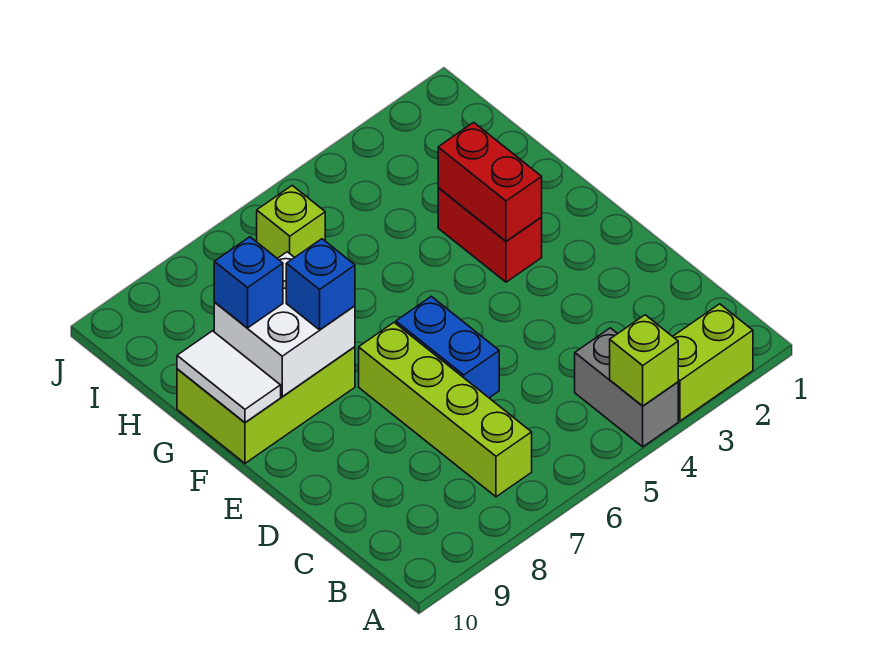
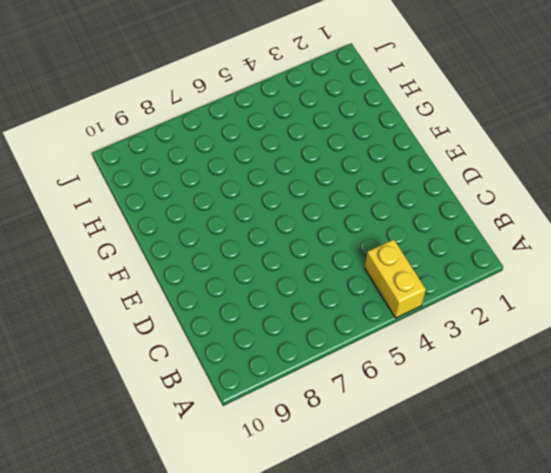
yellow brick A4:B4 level 1 -> grey brick A4:B4 level 1
none -> lime brick A2:A3 level 1
none -> lime brick B7:E7 level 1
none -> blue brick D6:E6 level 1

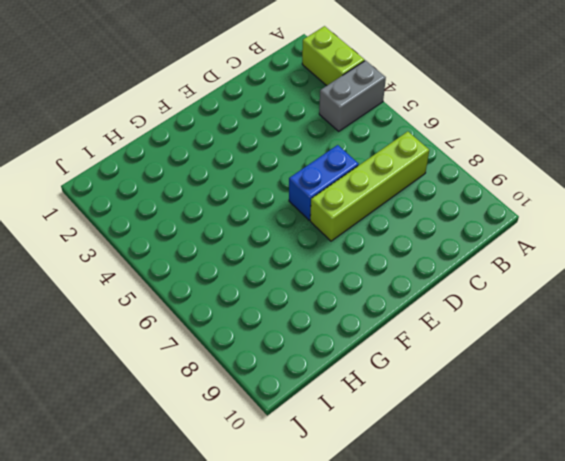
none -> red brick F3:G3 level 1
none -> lime brick F8:G10 level 1
none -> lime brick I6 level 1

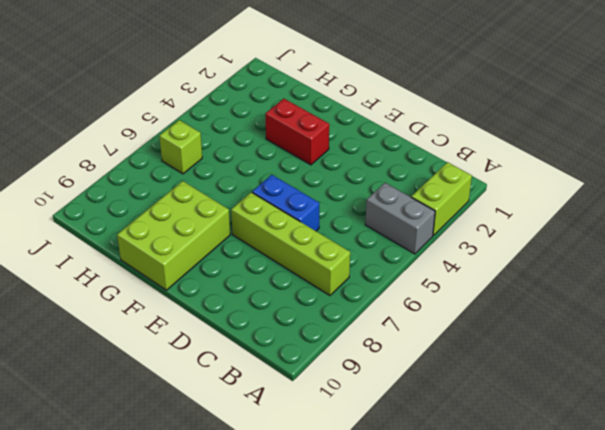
none -> lime brick A4 level 2
none -> red brick F3:G3 level 2
none -> white brick F8:G9 level 2

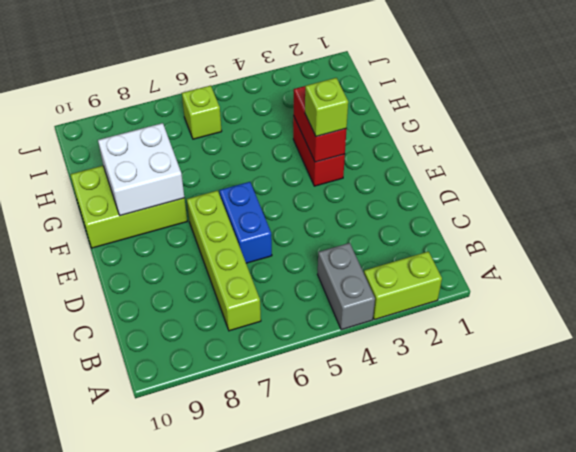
lime brick F3 level 3 -> lime brick A4 level 2
none -> white tile F10:G10 level 2
none -> blue brick F8 level 3
none -> blue brick G9 level 3

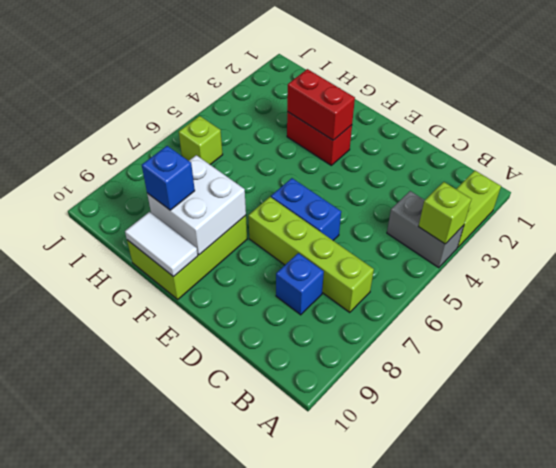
blue brick C8 level 1 -> blue brick F8 level 3

